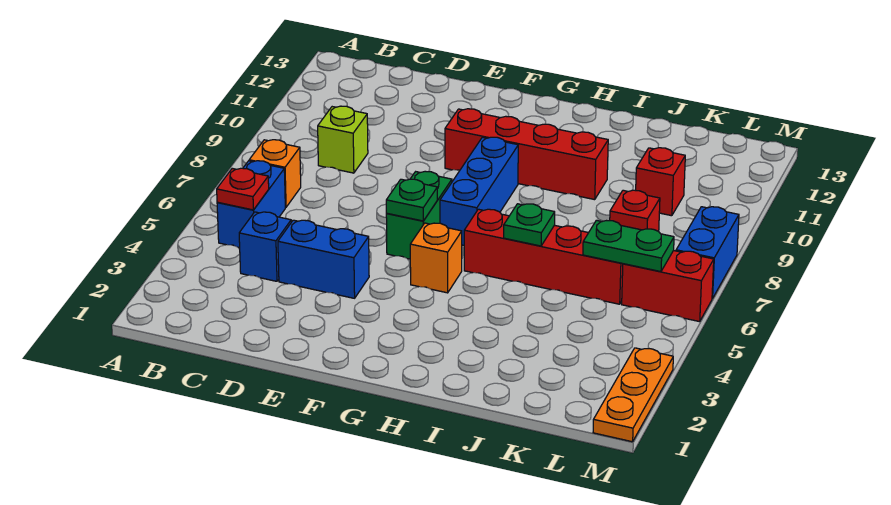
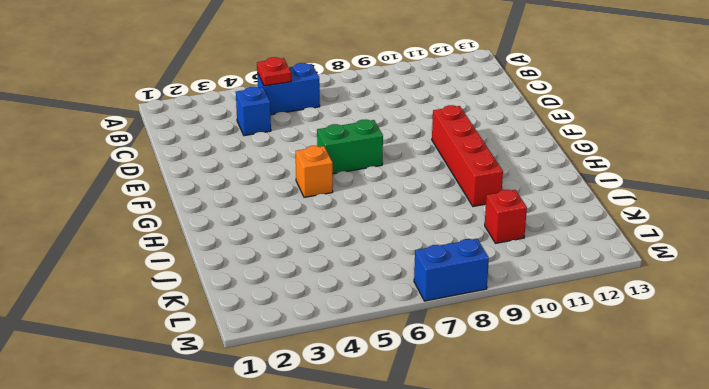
none -> orange brick B7 level 1
none -> lime brick C9 level 1
none -> blue brick D4:E4 level 1

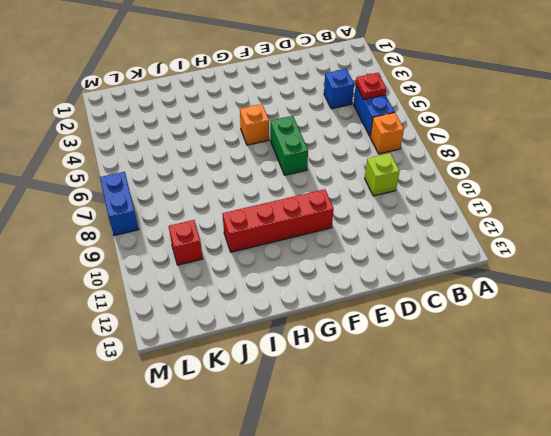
none -> blue brick D4:E4 level 1
none -> blue brick G7:G9 level 1
none -> red brick H6:K6 level 1

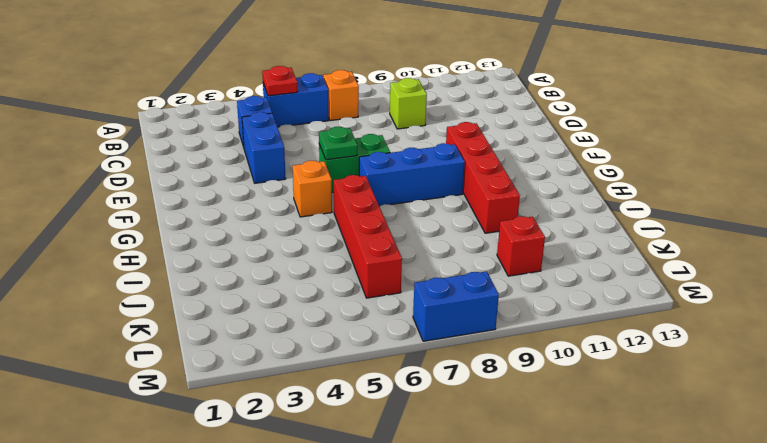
none -> red brick K8 level 1
none -> red brick L6:M6 level 1
none -> orange plate M1:M3 level 1

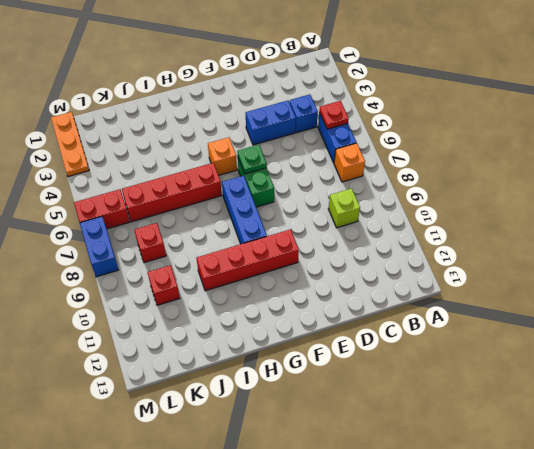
none -> green plate I6 level 2
none -> green plate K6:L6 level 2

